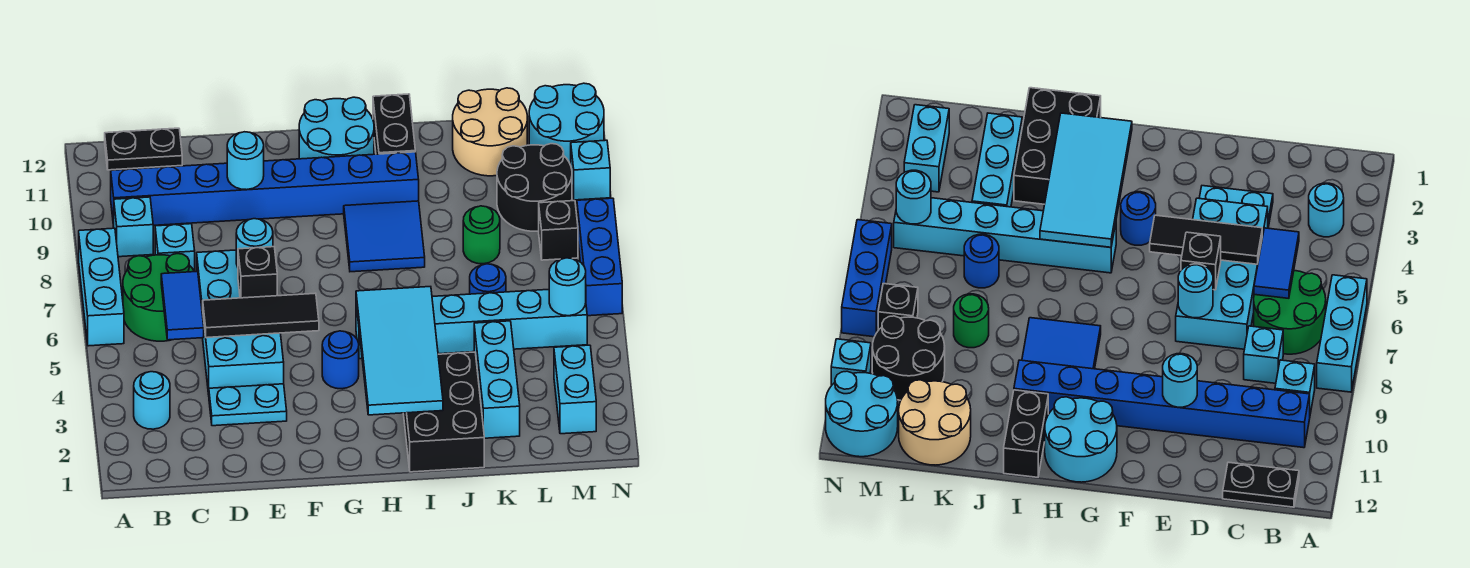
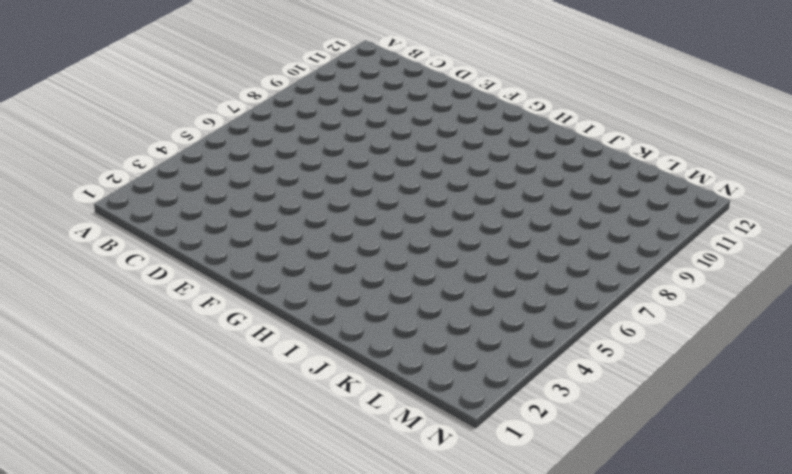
none -> cyan brick A6:A8 level 1
none -> cyan round brick B3 level 1
none -> green round brick B6:C7 level 1
none -> cyan brick B9 level 1

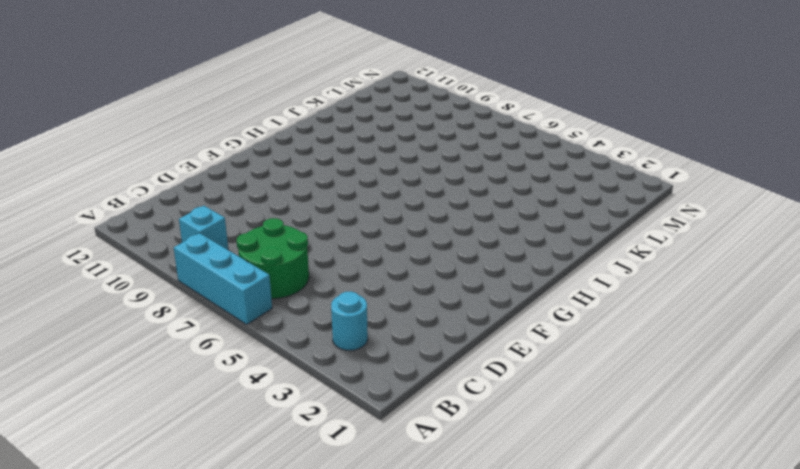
none -> blue brick B10:I10 level 1
none -> black plate B12:C12 level 1
none -> cyan brick C8 level 1
none -> cyan plate D3:E3 level 1

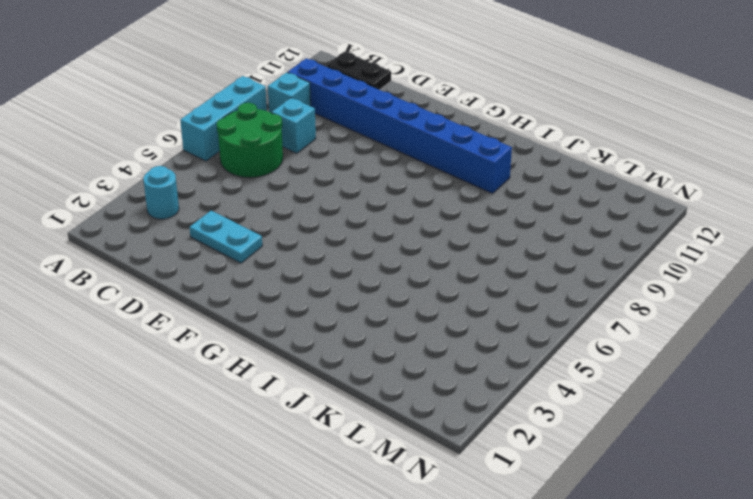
none -> cyan brick D4:E7 level 1
none -> blue round brick G4 level 1
none -> cyan round brick G11:H12 level 1
none -> cyan brick H5:M5 level 1

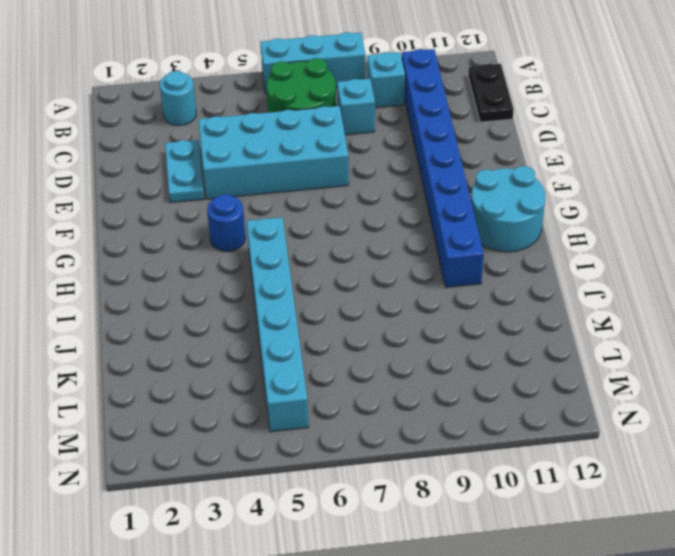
none -> blue tile H8:I9 level 1
none -> black brick I1:J3 level 1
none -> black brick I11:I12 level 1
none -> cyan brick K2:K4 level 1

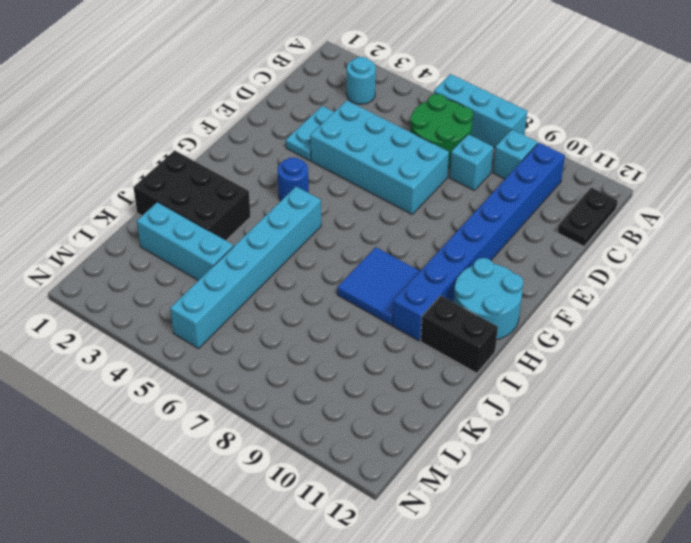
none -> blue round brick K6 level 1
none -> green round brick K8 level 1
none -> tan round brick K11:L12 level 1
none -> black round brick L9:M10 level 1

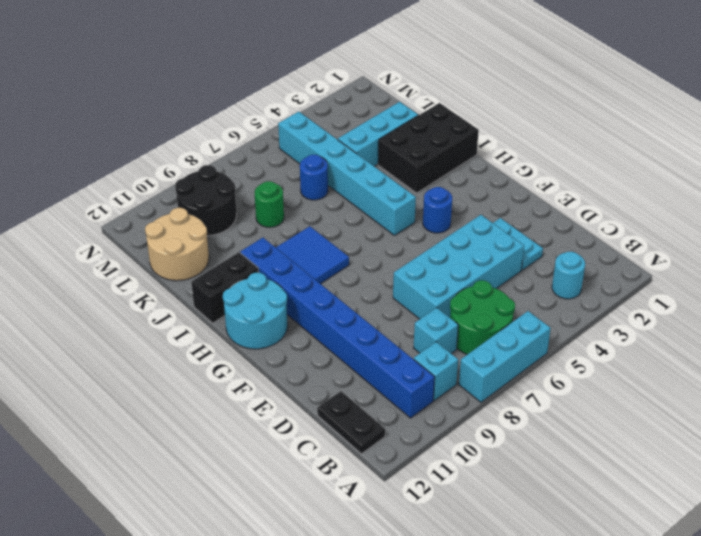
none -> cyan brick M2:M3 level 1
none -> black brick M8 level 1
none -> cyan round brick M11:N12 level 1
none -> blue brick N6:N8 level 1

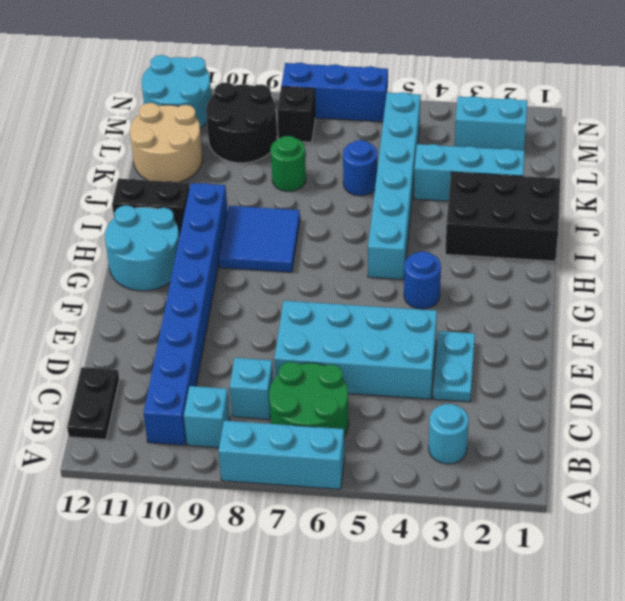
none -> cyan brick N10 level 1
none -> blue tile C5:C6 level 2
none -> black tile D5:F5 level 2
none -> black brick E6 level 2

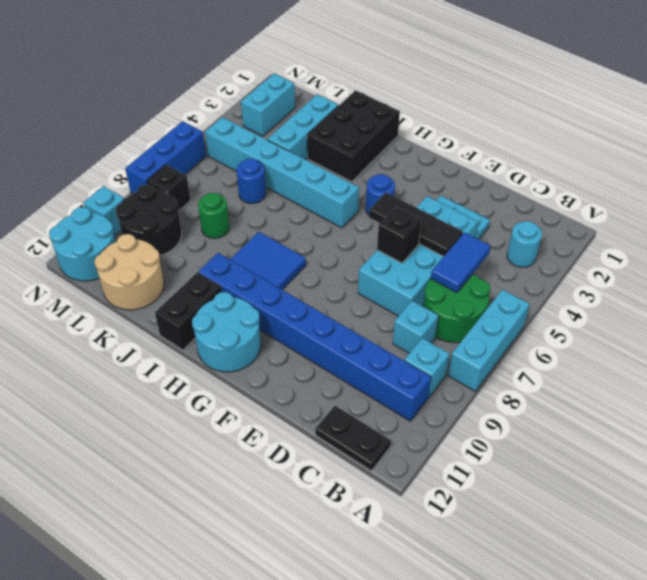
none -> cyan round brick E7 level 2
none -> cyan round brick E10 level 2
none -> cyan tile H2:I5 level 2
none -> cyan round brick M5 level 2

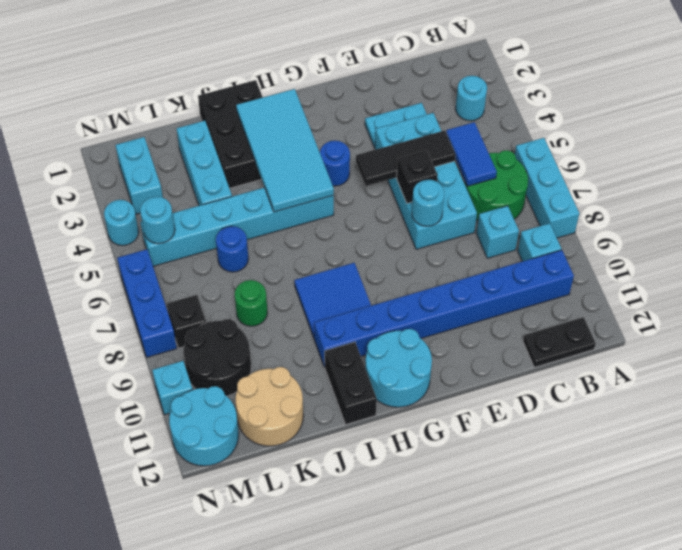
cyan round brick N4 level 1 -> cyan round brick E10 level 2

